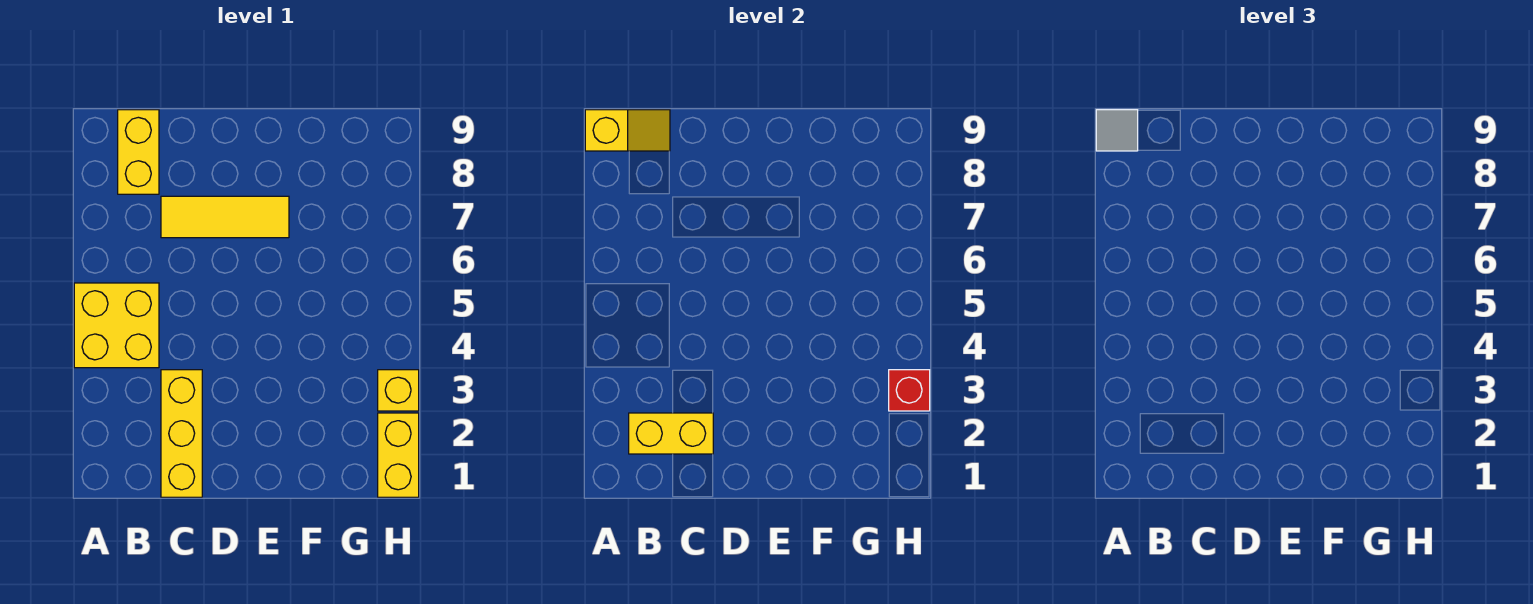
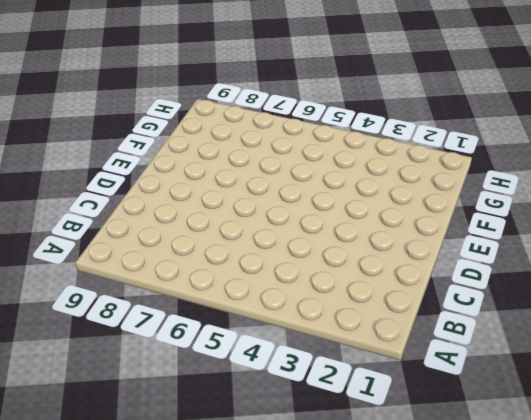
none -> yellow brick A4:B5 level 1
none -> yellow brick B8:B9 level 1

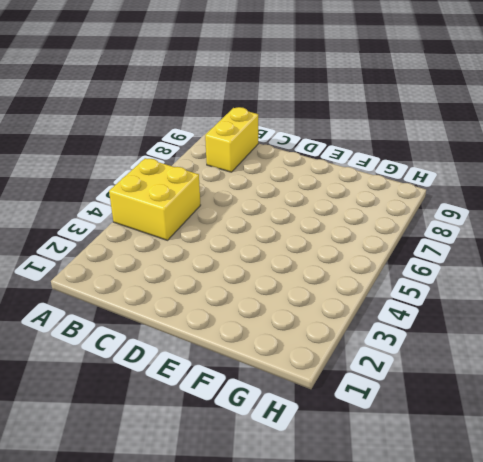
none -> yellow brick C1:C3 level 1
none -> yellow tile C7:E7 level 1

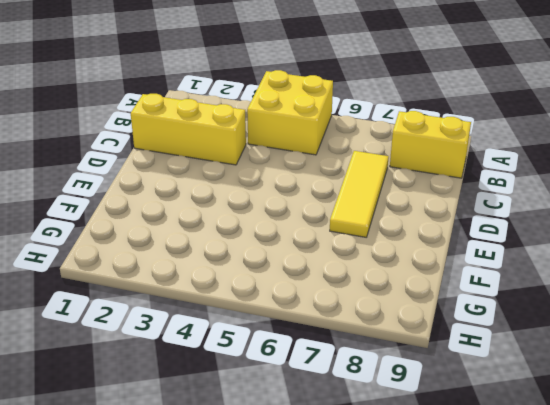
none -> yellow brick H1:H2 level 1
none -> yellow brick H3 level 1

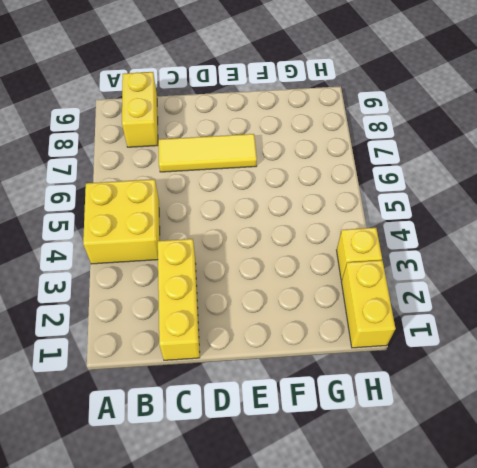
none -> yellow slope A9:B9 level 2 top A
none -> yellow brick B2:C2 level 2

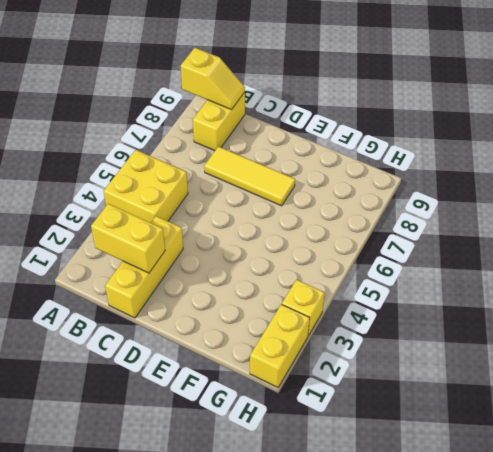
none -> red brick H3 level 2
none -> grey tile A9 level 3

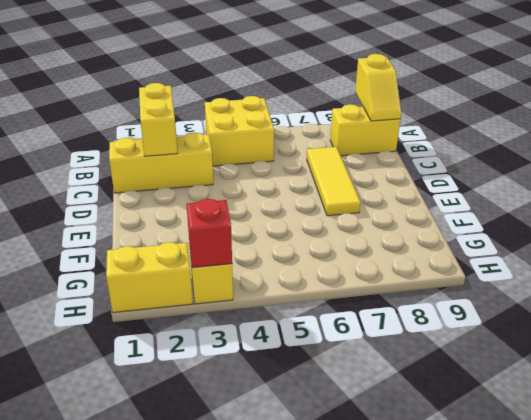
none -> grey tile A9 level 3

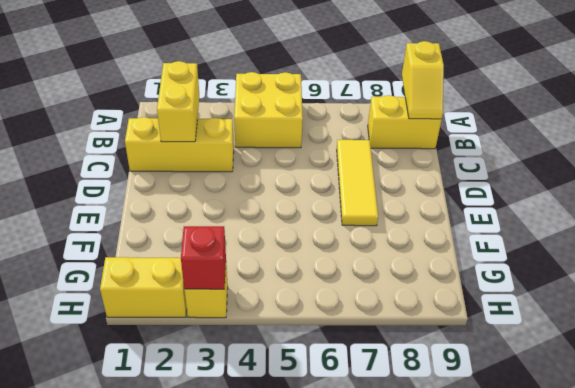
none -> grey tile A9 level 3

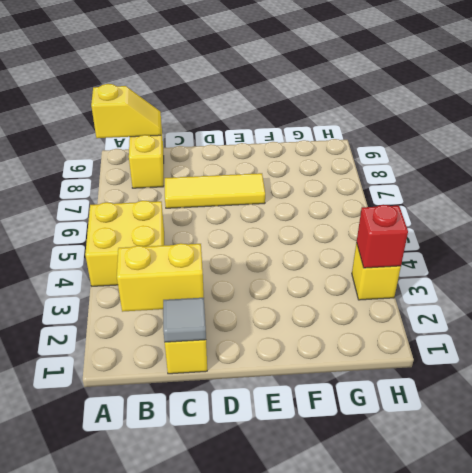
grey tile C1 level 2 -> grey tile A9 level 3
none -> yellow brick H1:H2 level 1

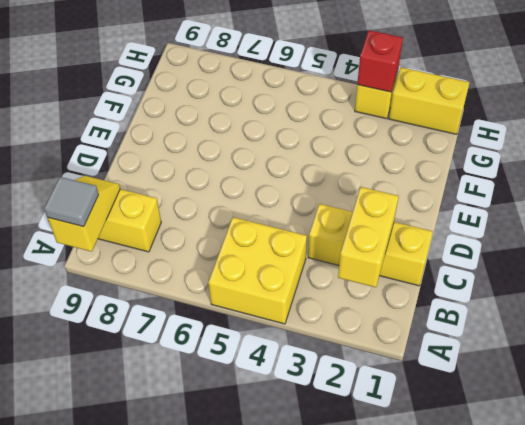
none -> yellow tile C7:E7 level 1

